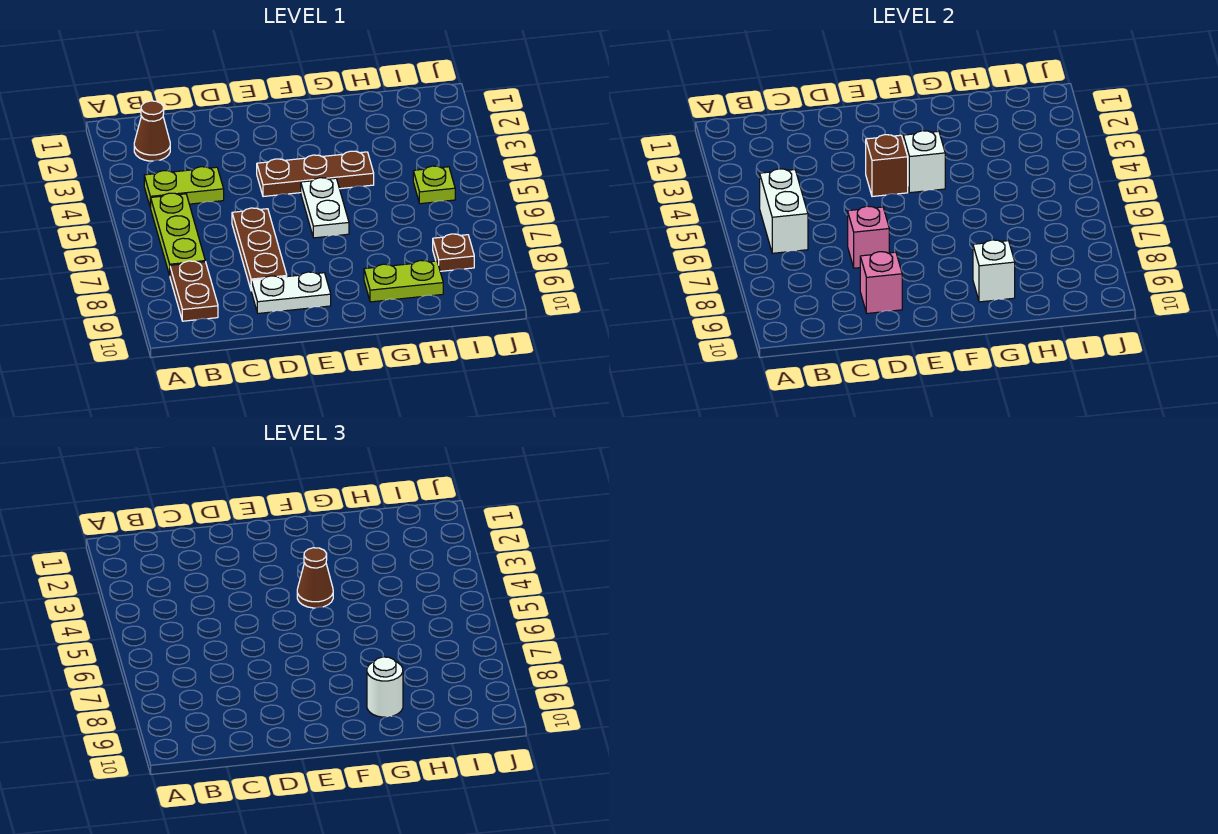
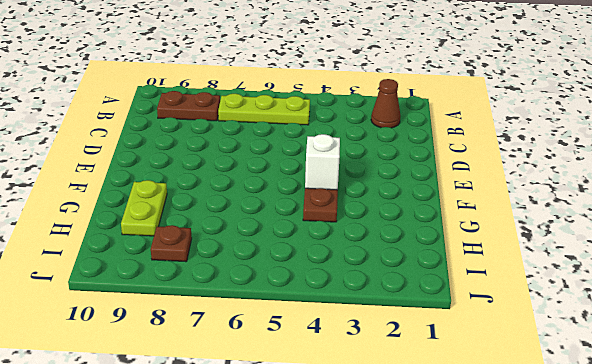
none -> lime plate B4:C4 level 1
none -> brown plate D6:D8 level 1
none -> white plate D9:E9 level 1

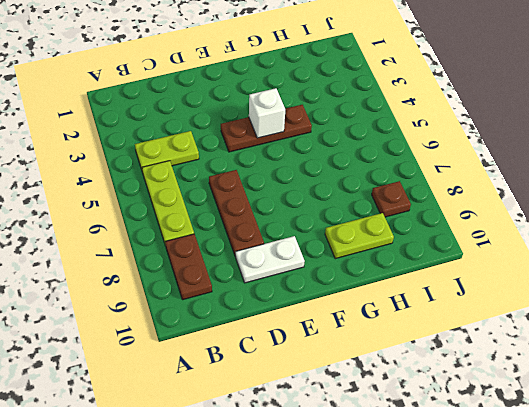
none -> brown cone B2 level 1
none -> white plate F5:F6 level 1
none -> lime plate I5 level 1

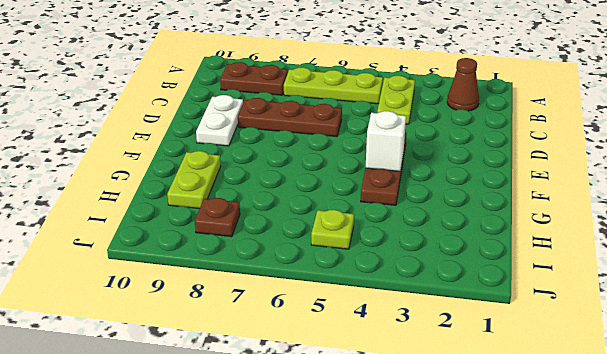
none -> white plate F5:F6 level 1
none -> white brick B5:B6 level 2
none -> pink brick D7 level 2

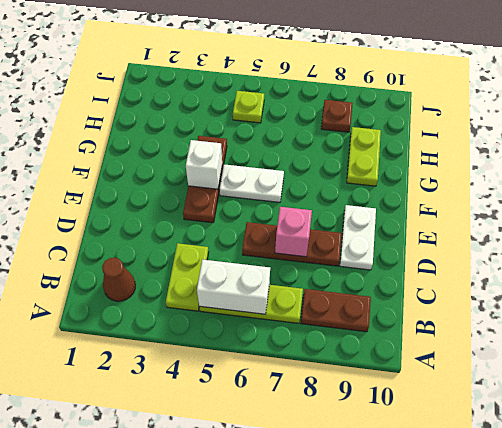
none -> pink brick D9 level 2
none -> brown brick E4 level 2
none -> white brick G9 level 2

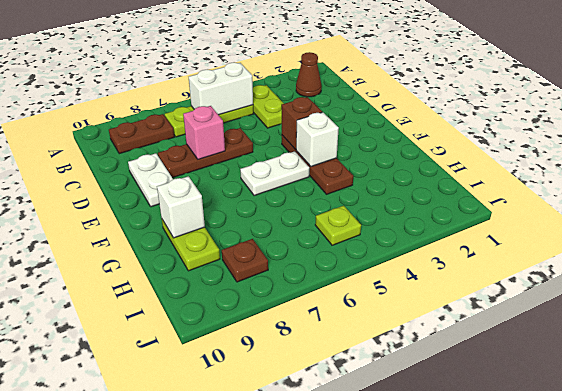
none -> pink brick D9 level 2
none -> brown cone F4 level 3
none -> white round brick G9 level 3

